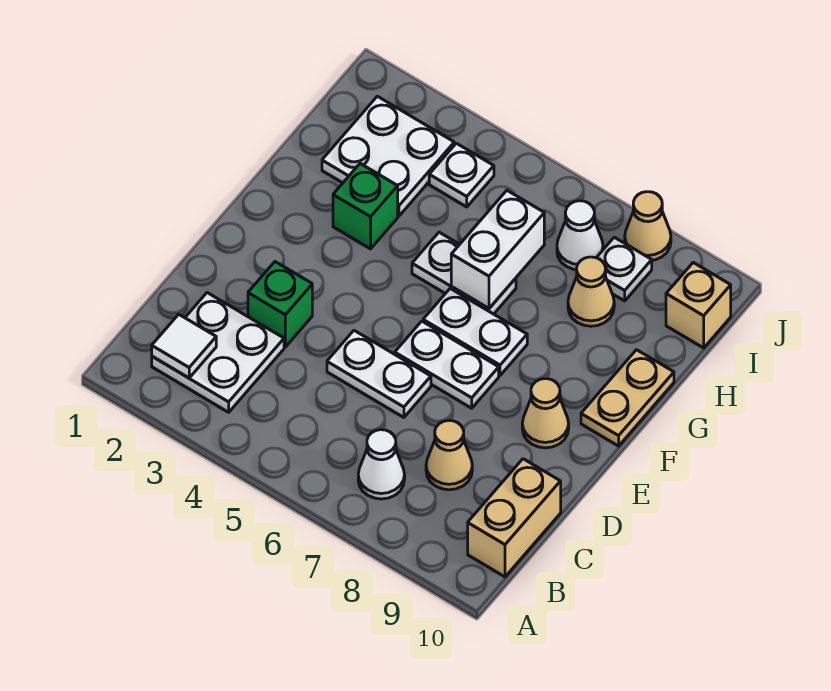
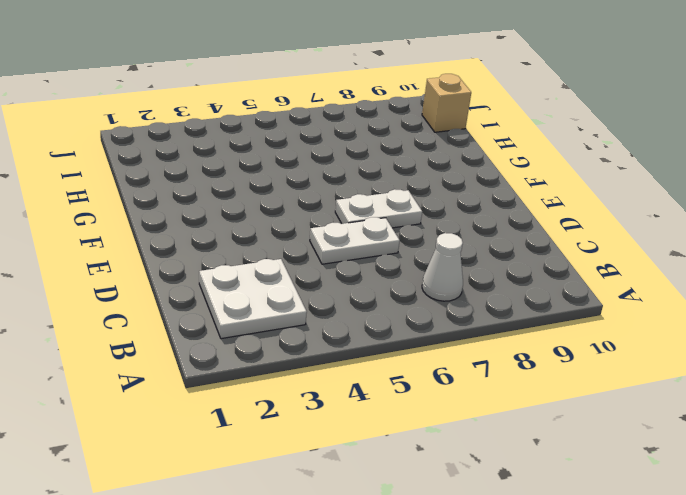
none -> tan brick B10:C10 level 1
none -> tan cone C8 level 1
none -> green brick D3 level 1

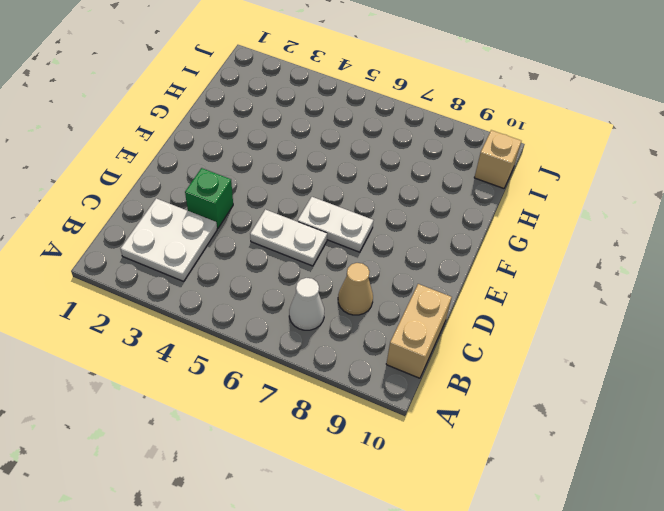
none -> tan cone E9 level 1
none -> white plate F6:F7 level 1
none -> tan plate F10:G10 level 1

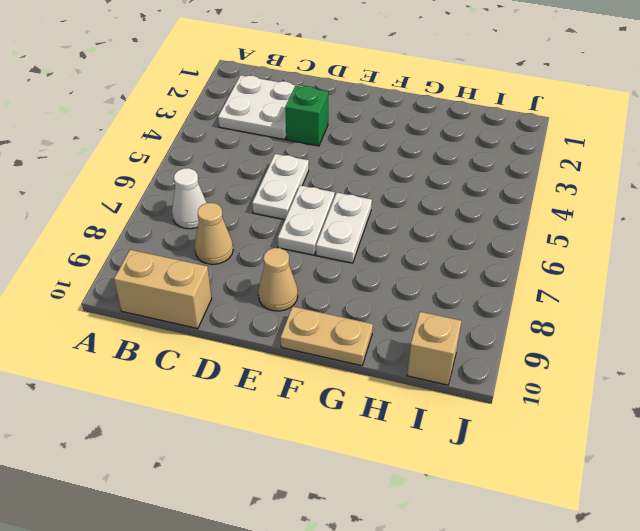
none -> green brick G3 level 1
none -> white plate G5:G6 level 1
none -> white plate H2:I3 level 1

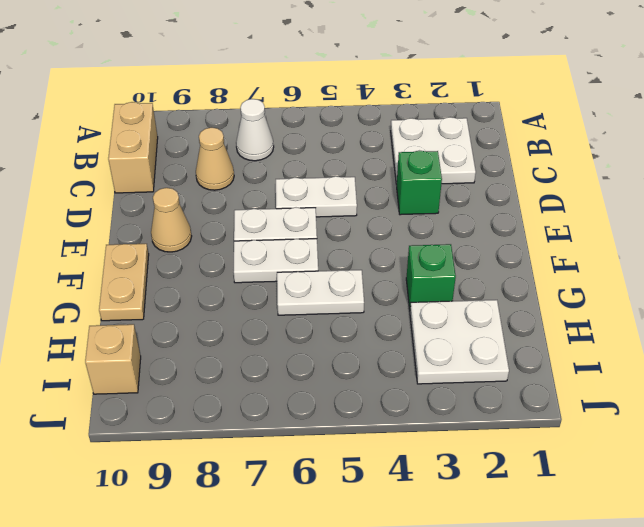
none -> tan cone H8 level 1
none -> white plate I4 level 1
none -> white cone I7 level 1

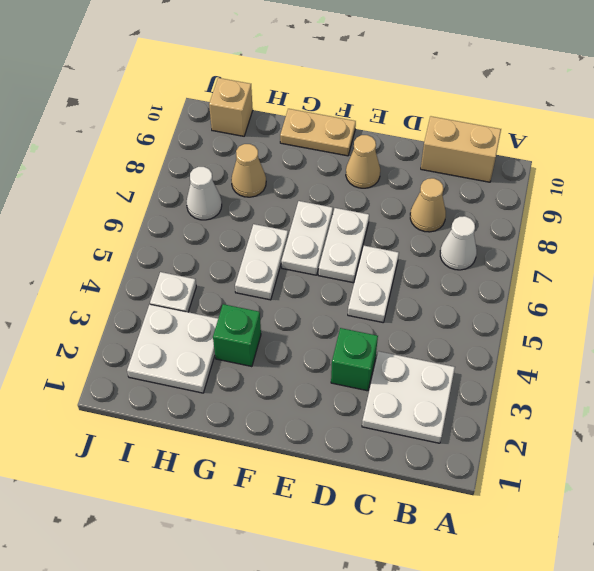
none -> white plate I8 level 1
none -> tan cone J8 level 1
none -> white tile B2 level 2

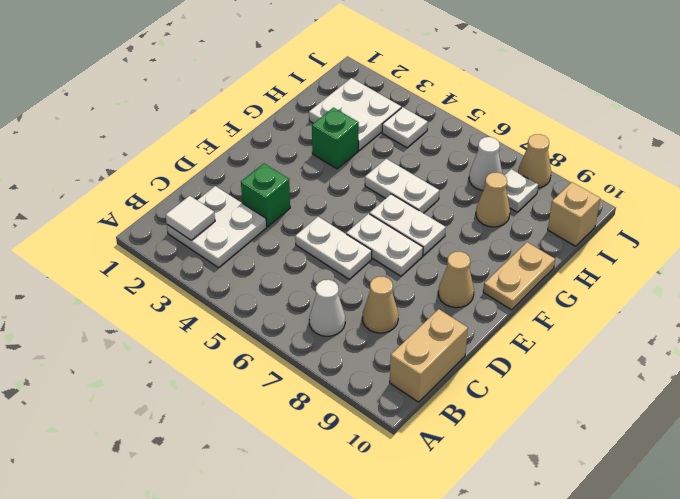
none -> white brick G6:H6 level 2

